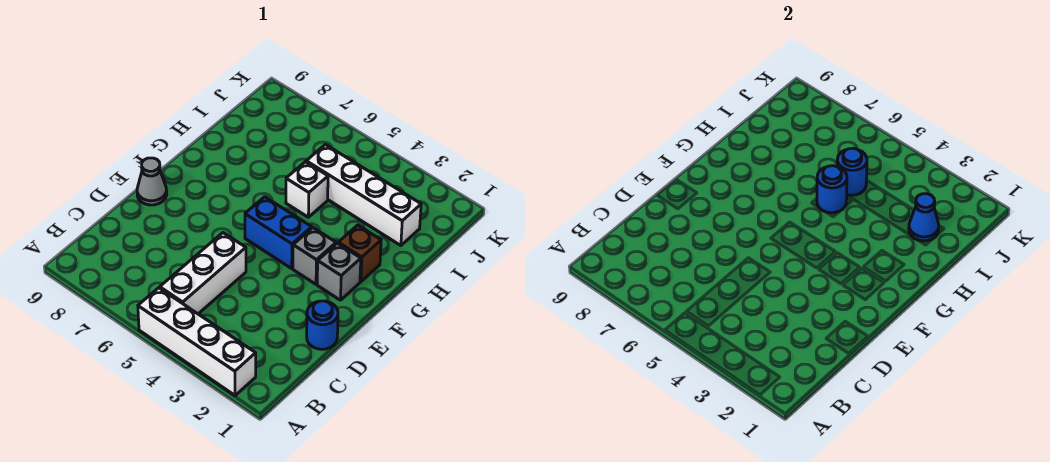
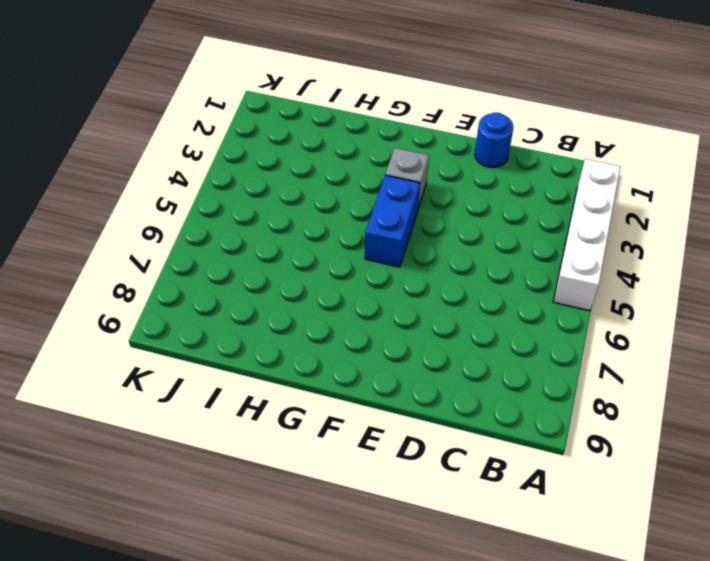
none -> white brick B5:D5 level 1
none -> grey cone E9 level 1
none -> grey brick F2 level 1

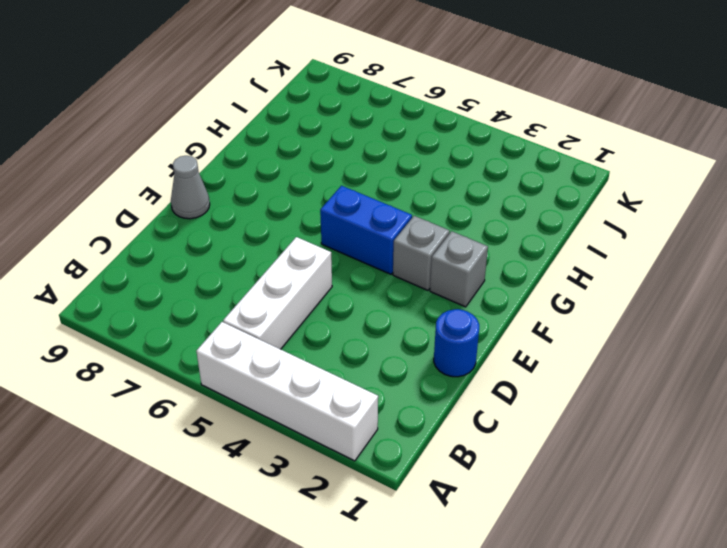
none -> brown brick G2 level 1
none -> white brick H5 level 1
none -> white brick I2:I5 level 1

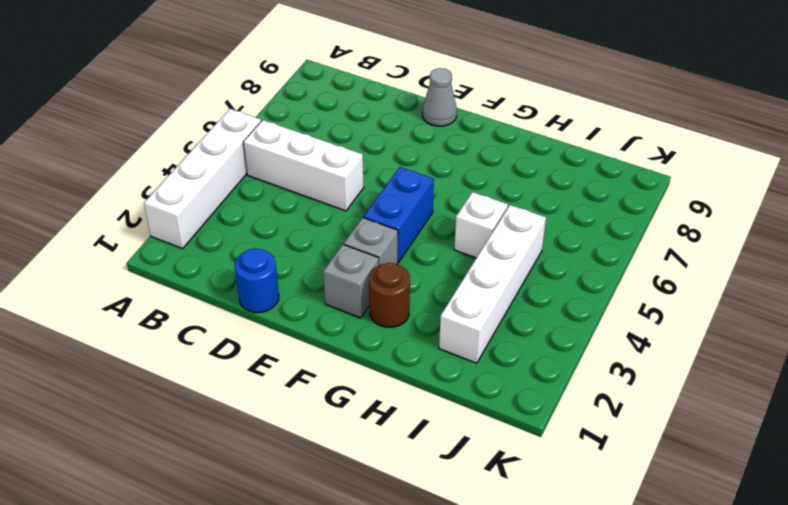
brown round brick G2 level 1 -> brown brick G2 level 1
none -> blue round brick H5 level 2
none -> blue cone I2 level 2
none -> blue round brick I5 level 2

